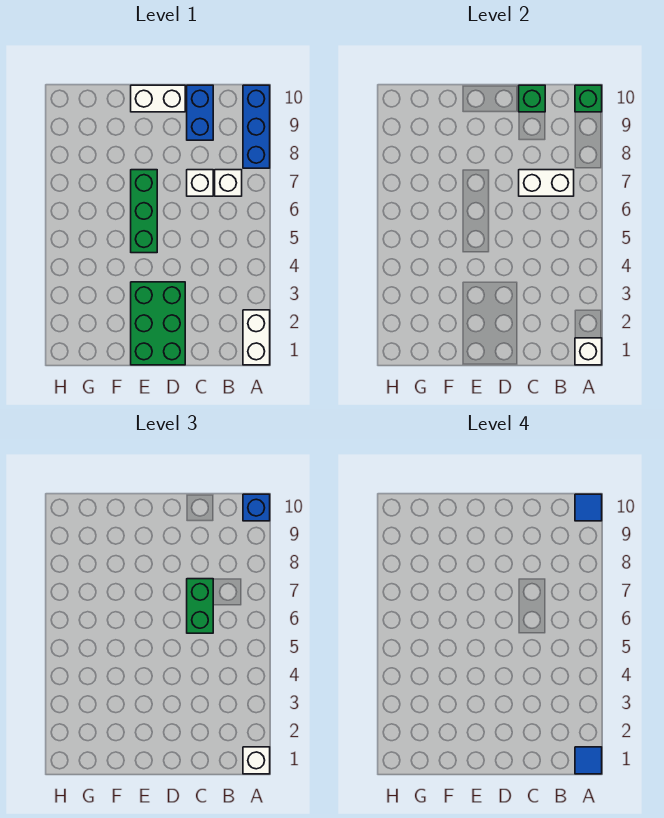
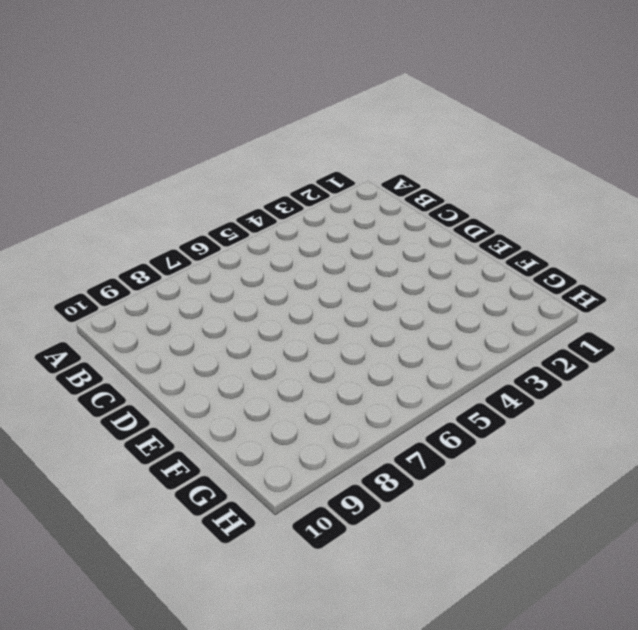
none -> white brick A1:A2 level 1
none -> blue brick A8:A10 level 1
none -> white brick B7 level 1

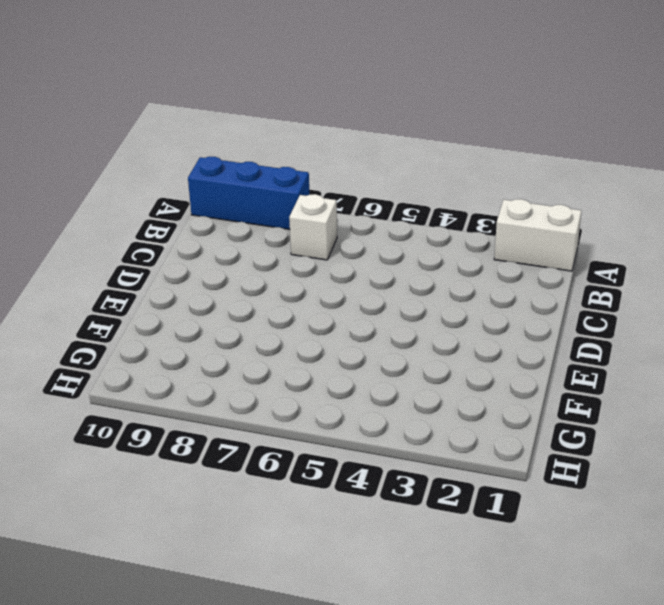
none -> white brick C7 level 1
none -> blue brick C9:C10 level 1
none -> green brick D1:E3 level 1

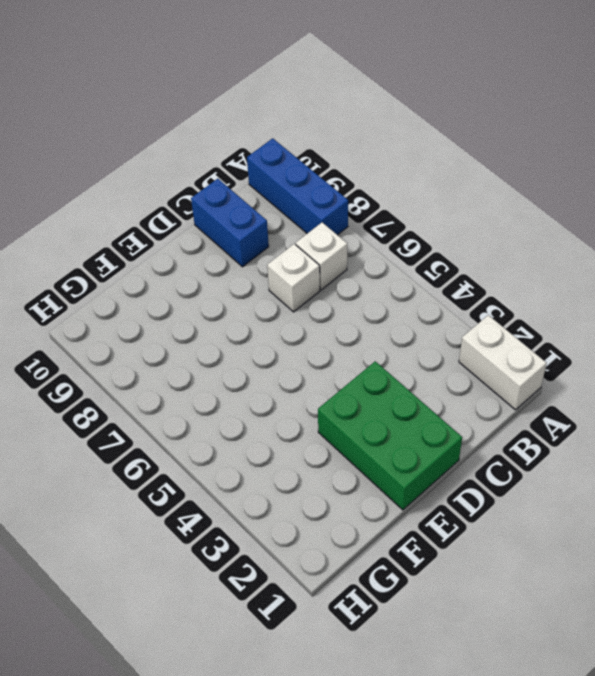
none -> white brick D10:E10 level 1
none -> green brick E5:E7 level 1
none -> white brick A1 level 2

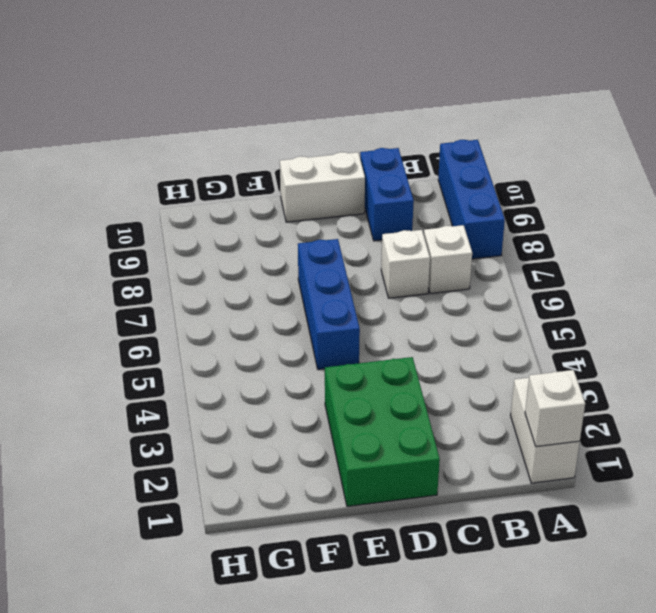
blue brick E5:E7 level 1 -> green brick E5:E7 level 1
none -> green brick A10 level 2
none -> white brick B7:C7 level 2
none -> green brick C10 level 2

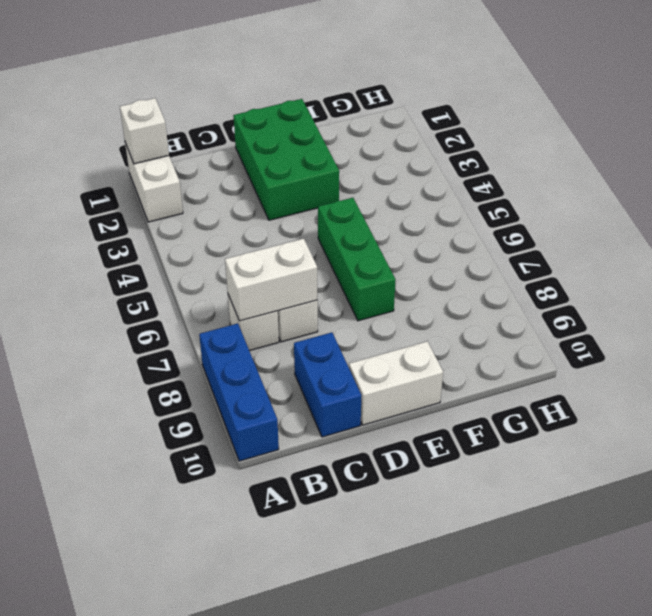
none -> green brick A10 level 2
none -> green brick C10 level 2
none -> white brick A1 level 3

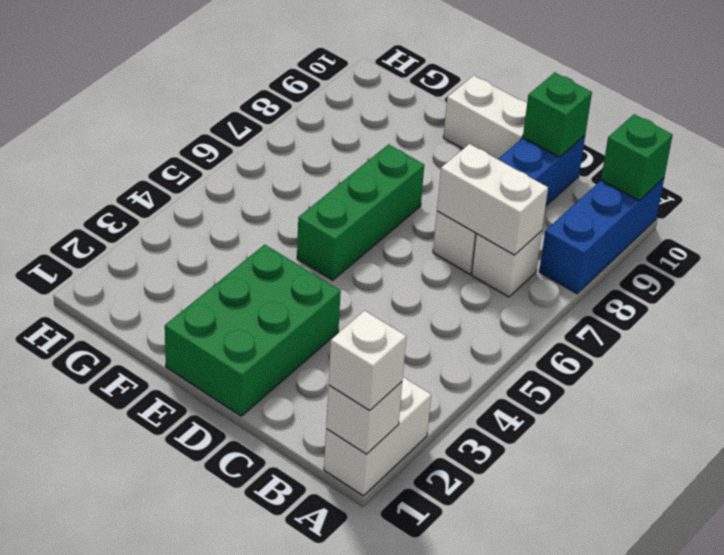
none -> blue brick A10 level 3
none -> green brick C6:C7 level 3
none -> blue tile A1 level 4

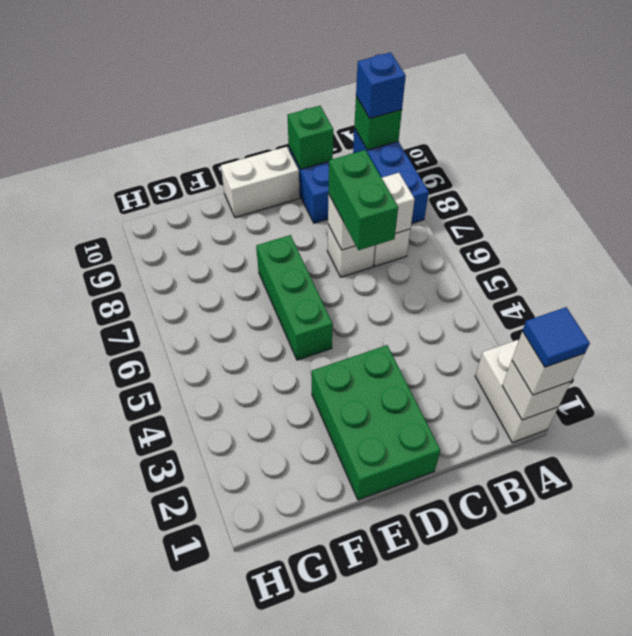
none -> blue tile A10 level 4

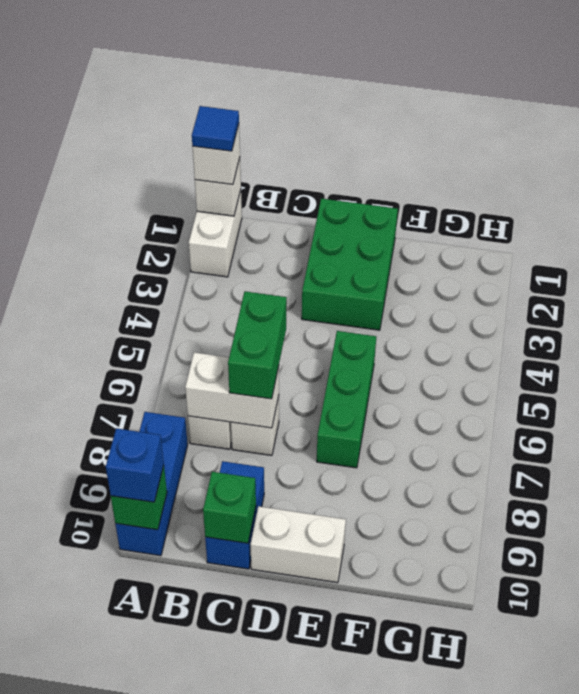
none -> blue tile A10 level 4

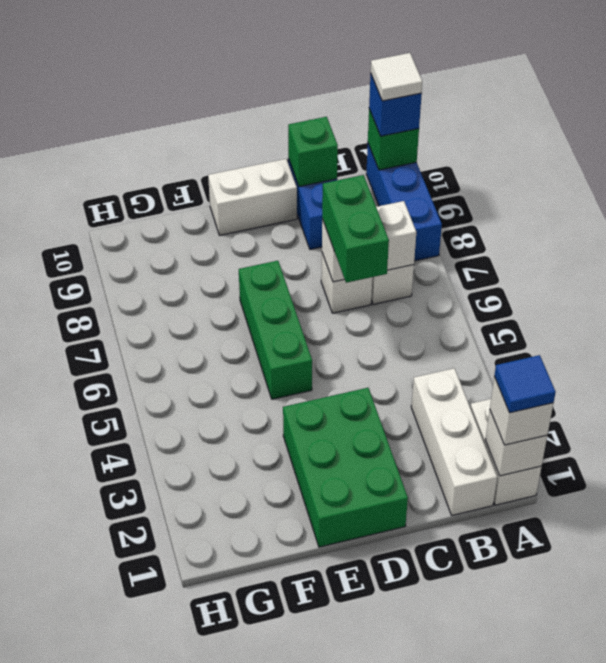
white tile A10 level 4 -> blue tile A10 level 4
white brick B1:B3 level 1 -> none

